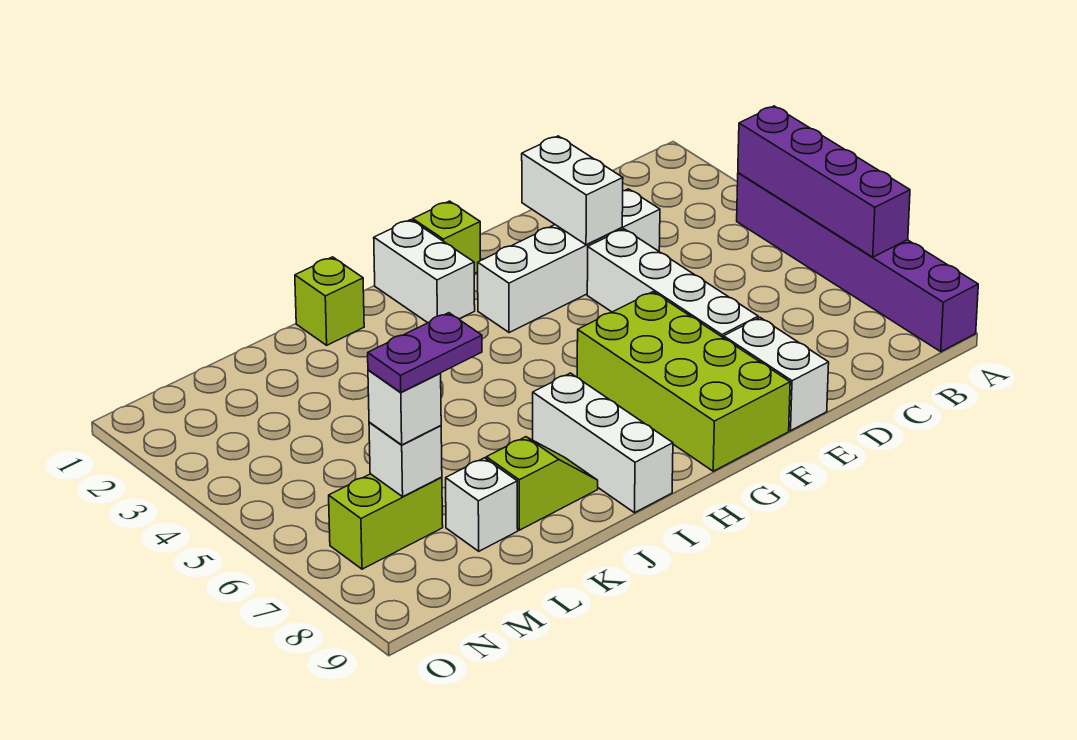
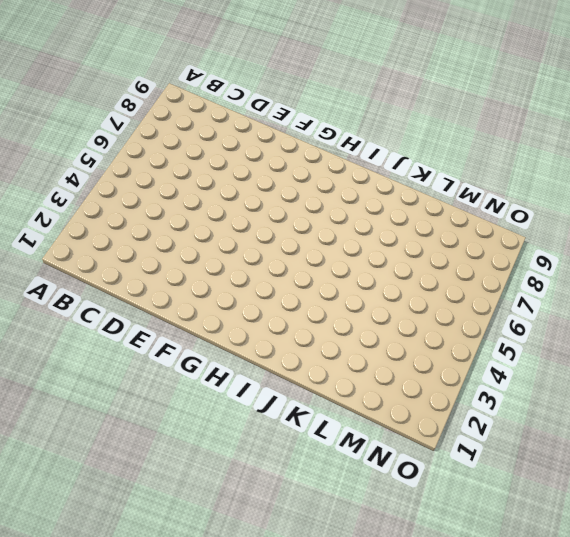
none -> purple brick A4:A9 level 1
none -> white brick D3:G3 level 1
none -> white brick E4:E7 level 1

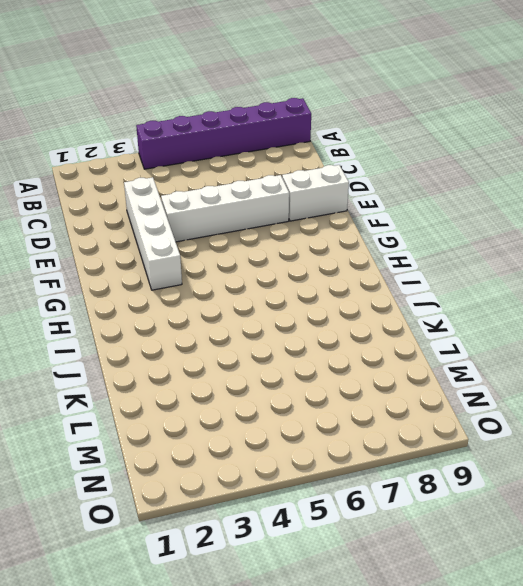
none -> lime brick F6:G9 level 1
none -> lime brick G1 level 1
none -> white brick H1:H2 level 1

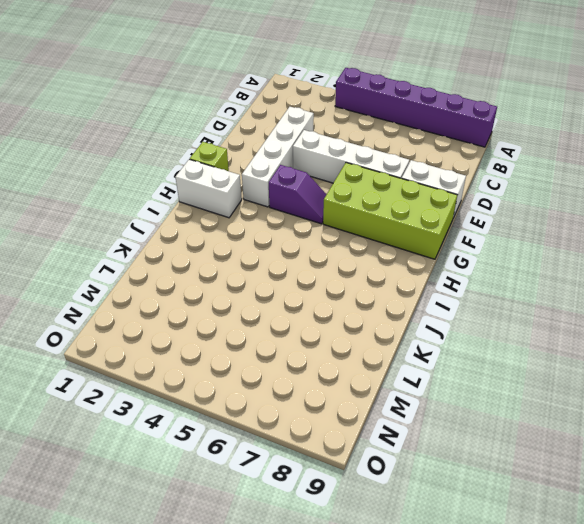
purple slope G4:G5 level 1 top 4 -> none
none -> white brick I7:I9 level 1
none -> lime brick J1 level 1
none -> lime slope J8:K8 level 1 top K

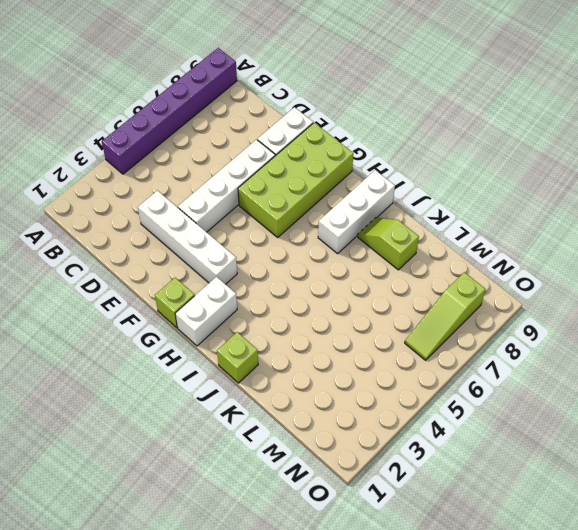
lime slope N6:N8 level 1 top 8 -> lime brick M7:N7 level 1
none -> white brick L8 level 1
none -> purple brick A4:A7 level 2
none -> white brick E2:E3 level 2

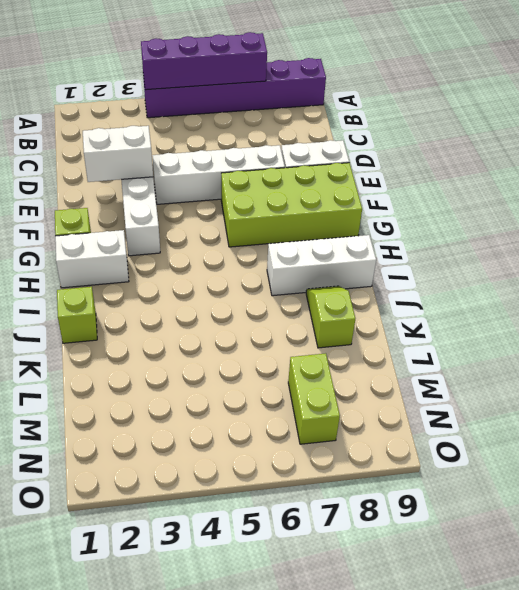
none -> white brick L8 level 1
none -> white brick M7 level 2
none -> white brick M7 level 3

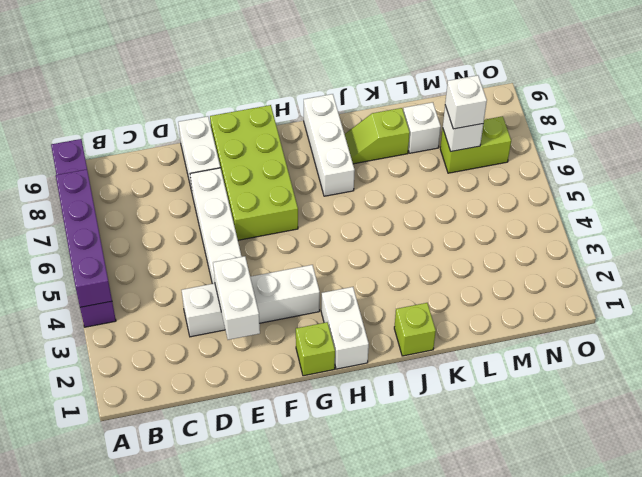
none -> purple plate L7:M7 level 4

